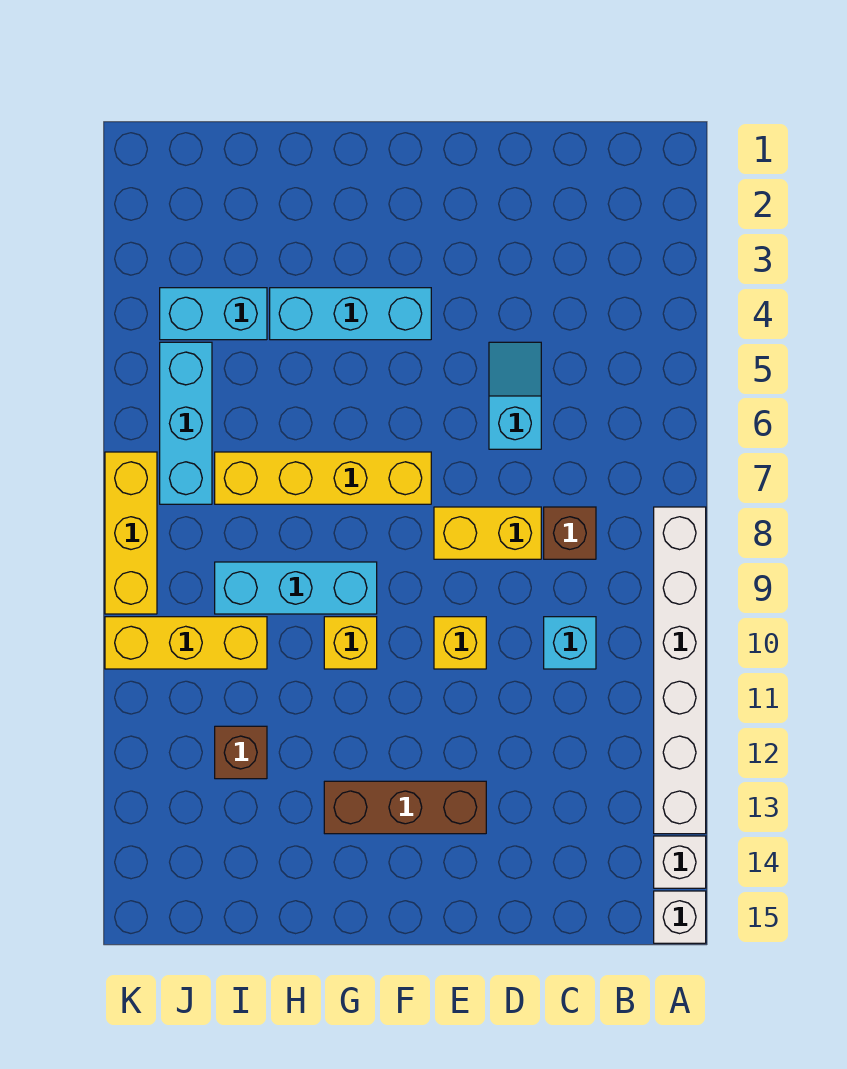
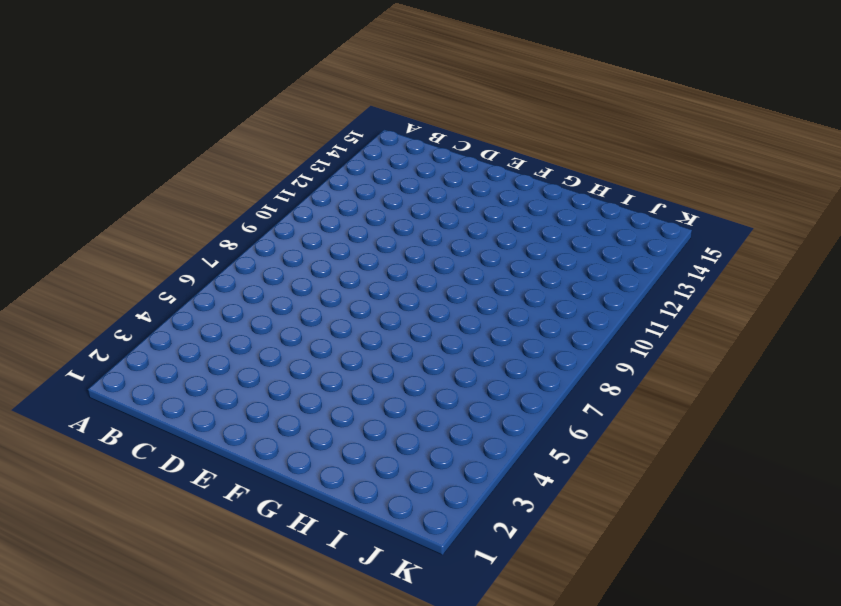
none -> white brick A8:A13 level 1
none -> white brick A14 level 1
none -> white brick A15 level 1

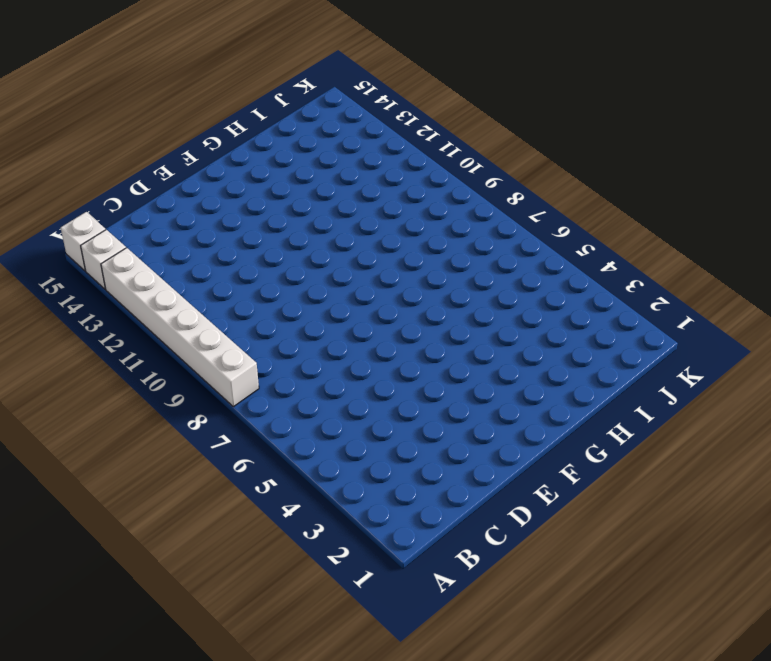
none -> brown brick C8 level 1
none -> cyan brick C10 level 1
none -> cyan slope D5:D6 level 1 top 6

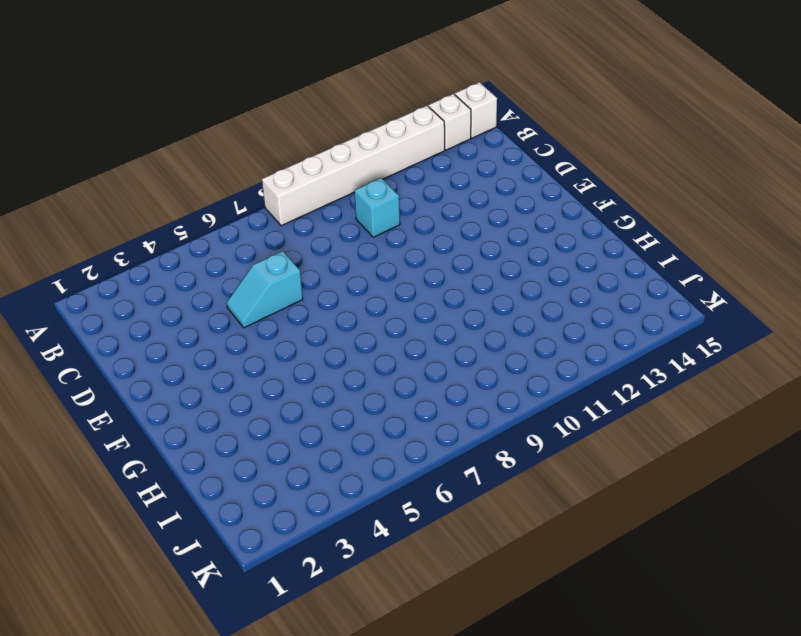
none -> brown brick C8 level 1
none -> yellow brick D8:E8 level 1
none -> yellow brick E10 level 1

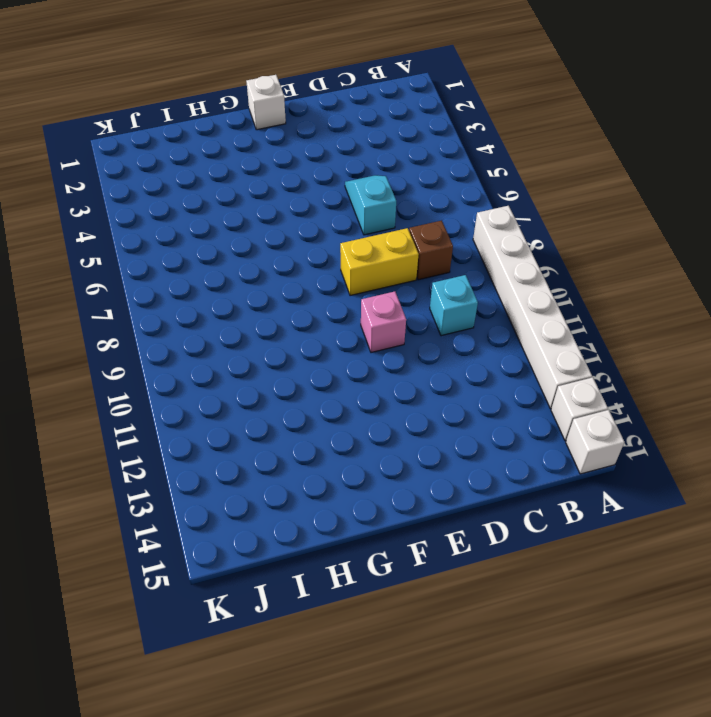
pink brick E10 level 1 -> yellow brick E10 level 1
white brick F1 level 1 -> none
none -> brown brick E13:G13 level 1
none -> cyan brick F4:H4 level 1
none -> yellow brick F7:I7 level 1

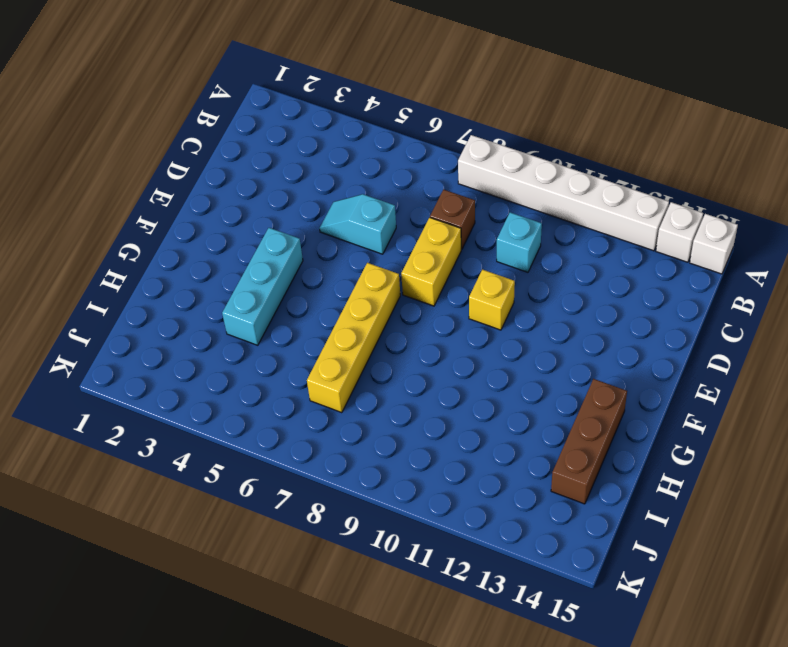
brown brick G14:I14 level 1 -> brown brick E13:G13 level 1
none -> cyan brick G9:I9 level 1
none -> yellow brick G10 level 1
none -> cyan brick I4:J4 level 1

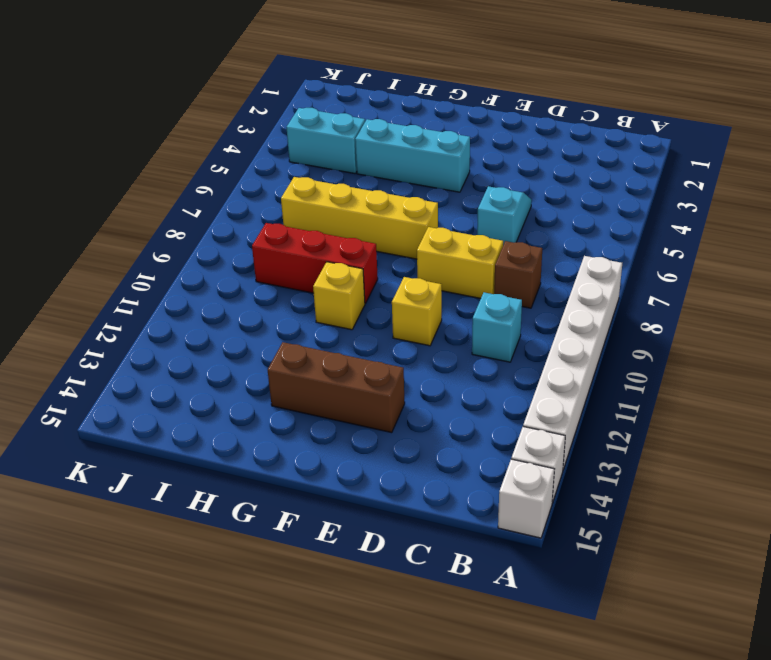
red brick G9:I9 level 1 -> cyan brick G9:I9 level 1
none -> yellow brick I10:K10 level 1
none -> brown brick I12 level 1
none -> cyan brick J5:J7 level 1

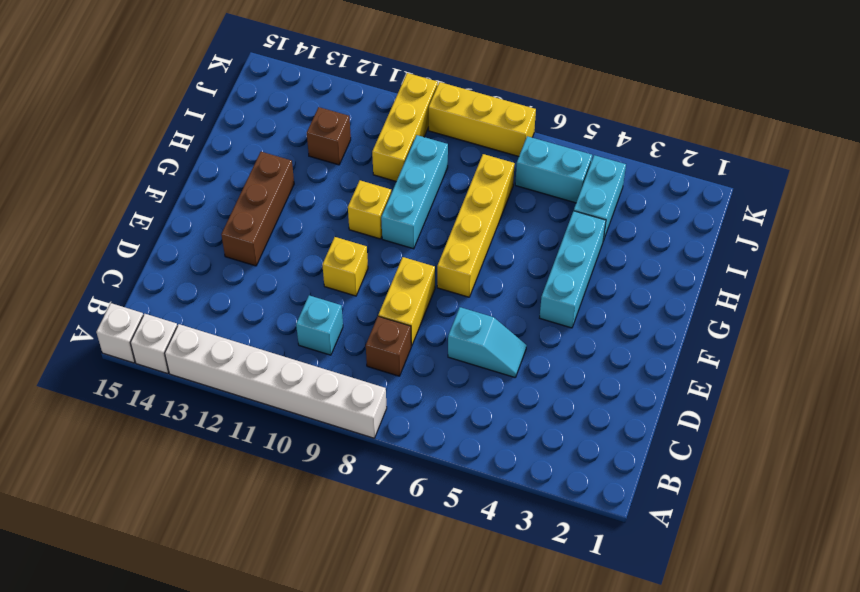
cyan brick J5:J6 level 1 -> cyan brick J5:J7 level 1

